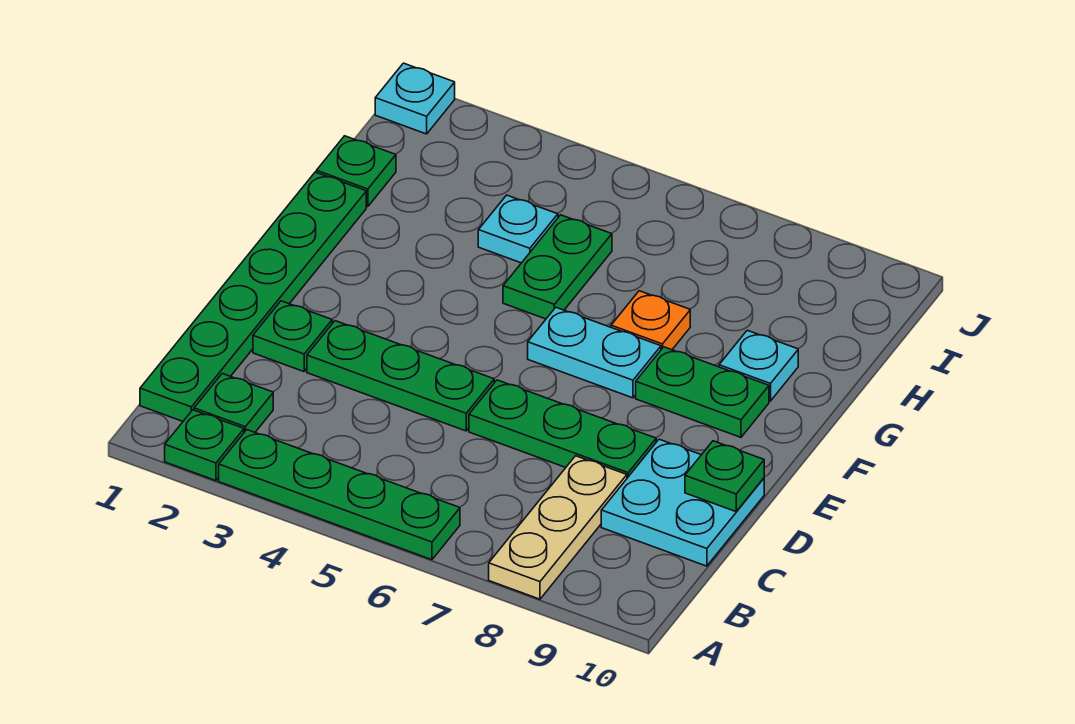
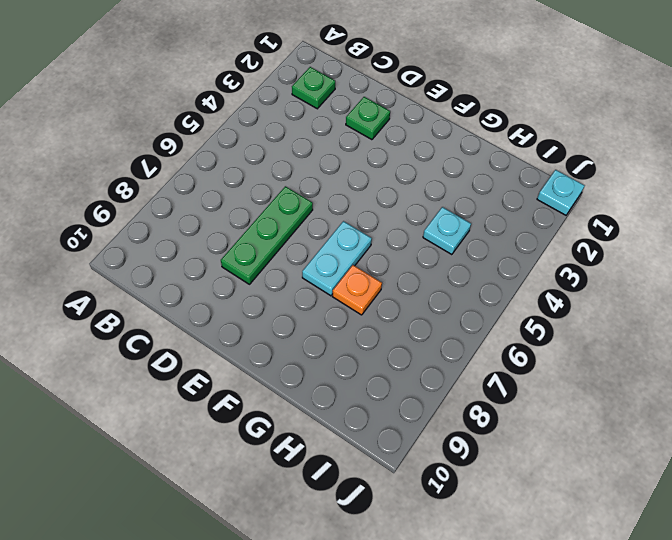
none -> green plate A2 level 1
none -> green plate A3:A6 level 1
none -> tan plate A8:C8 level 1

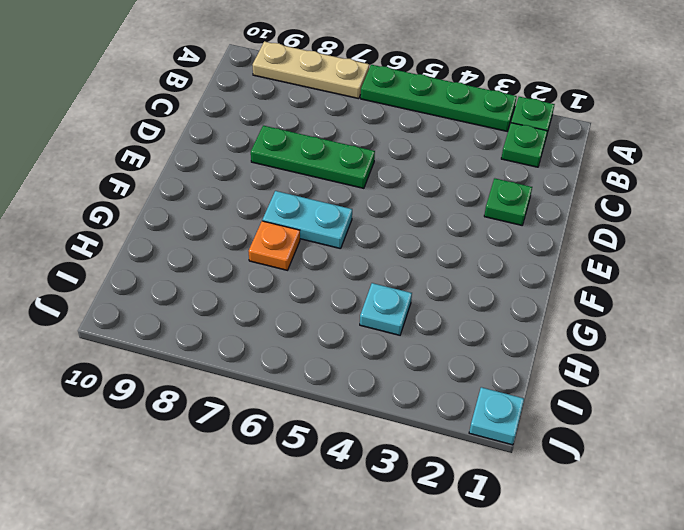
tan plate A7:A9 level 1 -> tan plate A8:C8 level 1
none -> green plate B1:G1 level 1
none -> cyan plate C9:D10 level 1
none -> green plate D3:D5 level 1

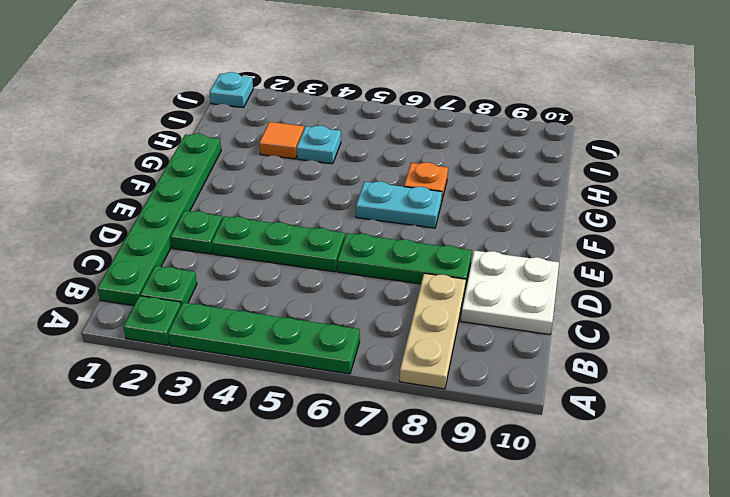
white plate C9:D10 level 1 -> cyan plate C9:D10 level 1
orange tile H3 level 1 -> none
none -> green plate F8:F9 level 1
none -> green plate G5:H5 level 1
none -> cyan plate G9 level 1

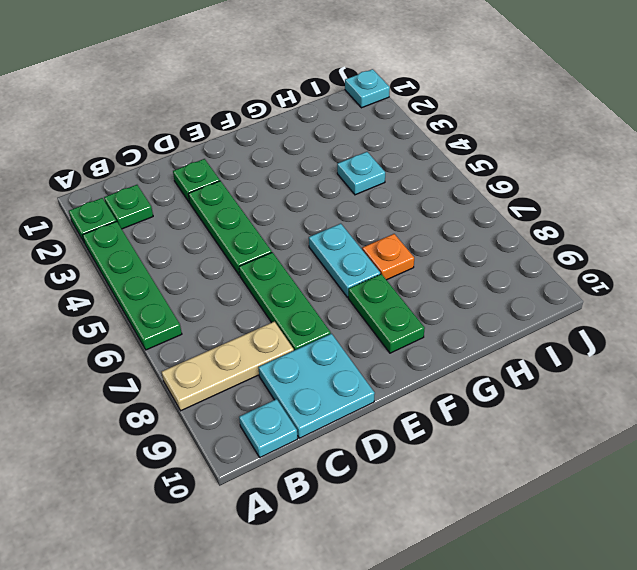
cyan plate B10 level 1 -> cyan plate G9 level 1
none -> green plate B1:G1 level 1
none -> green plate G5:H5 level 1
none -> green plate H1 level 1

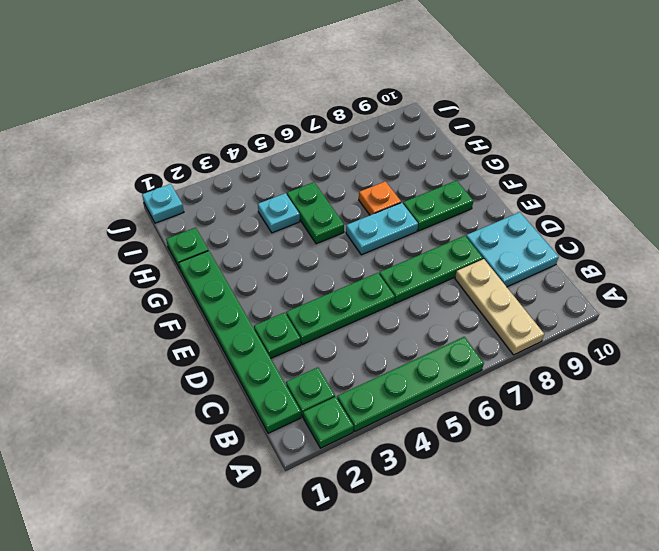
none -> cyan plate G9 level 1
none -> green plate D10 level 2

